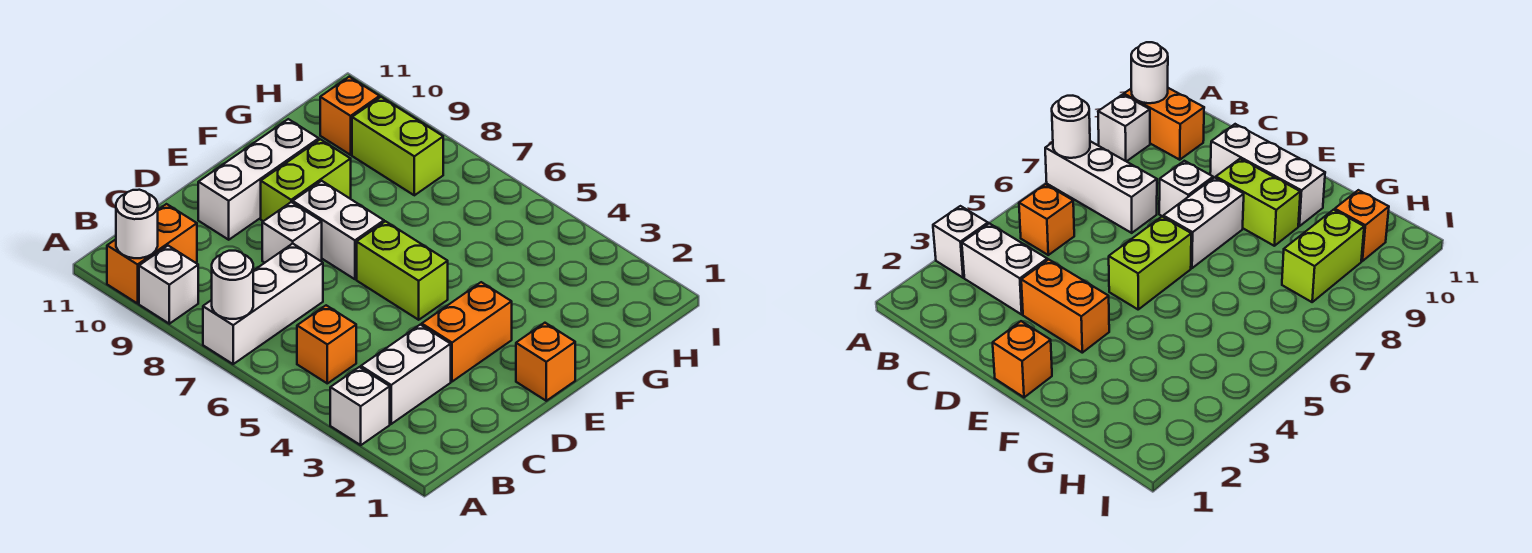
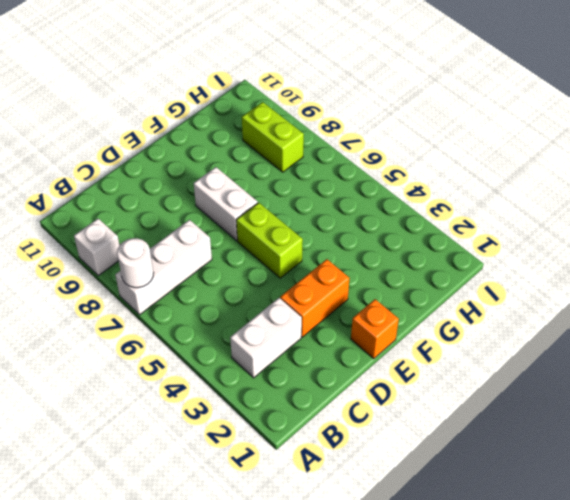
none -> white brick A3 level 1
none -> orange brick A10:B10 level 1
none -> orange brick B5 level 1

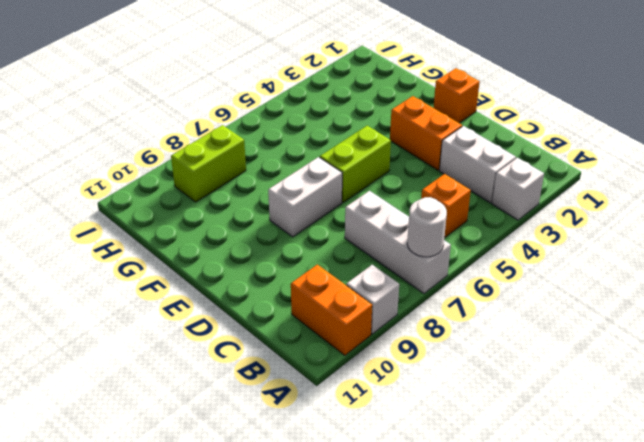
none -> white brick D8 level 1
none -> white brick D10:F10 level 1
none -> lime brick E9:F9 level 1

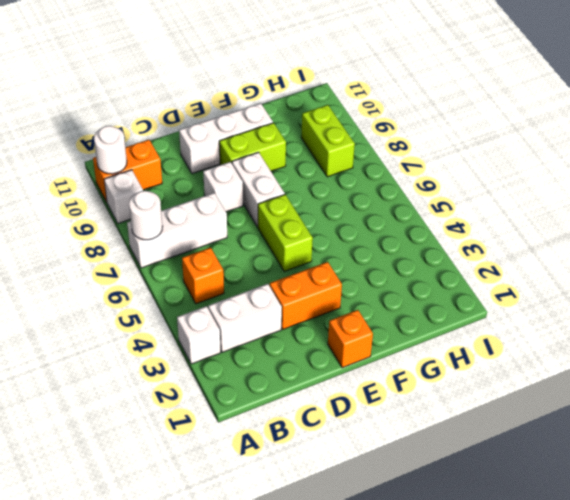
none -> orange brick H10 level 1

